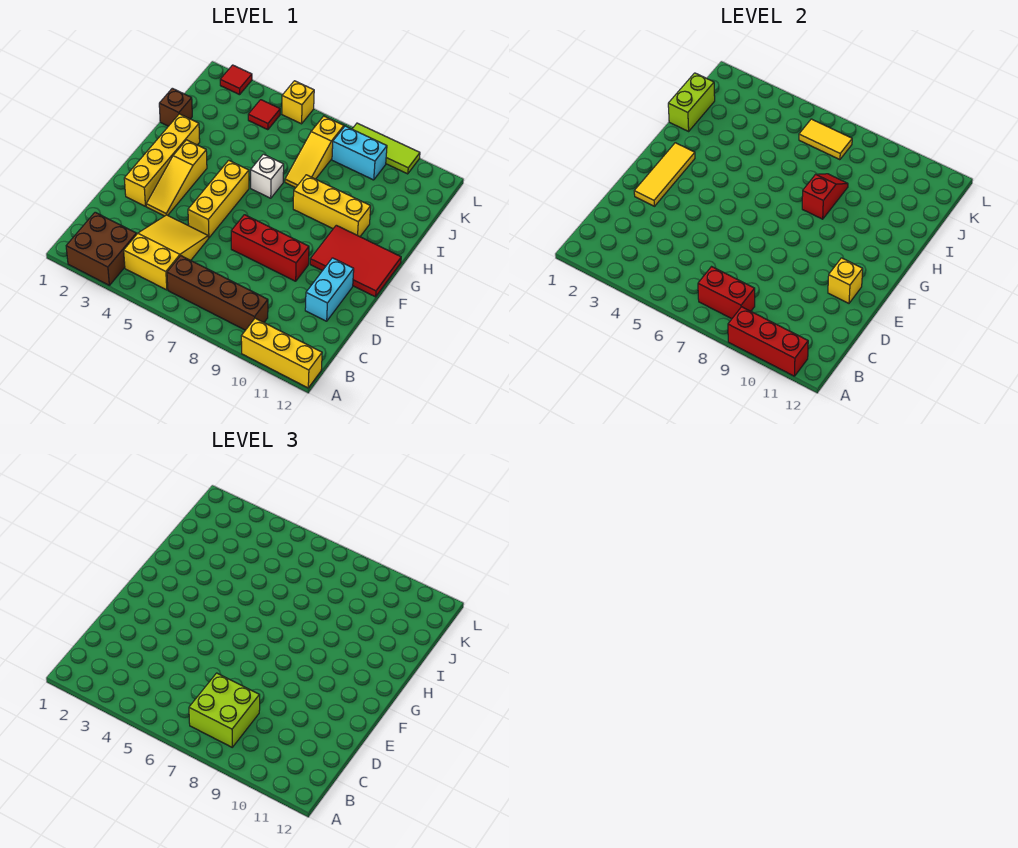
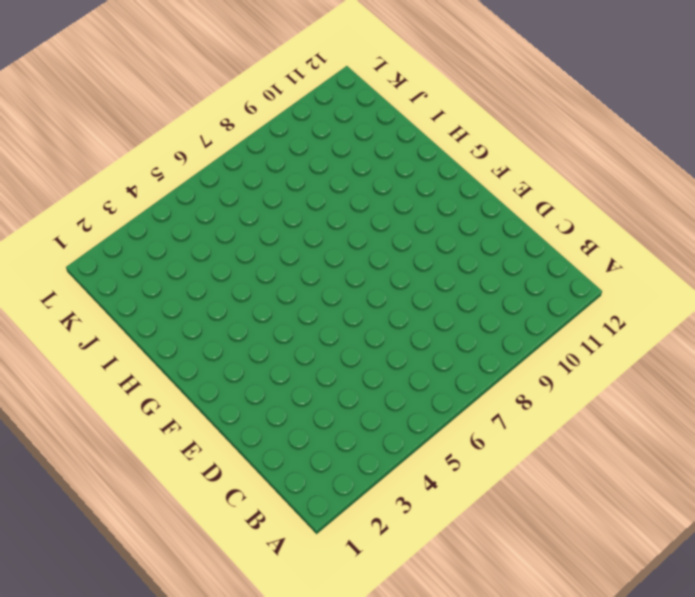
none -> brown brick A2:B3 level 1
none -> yellow brick A10:A12 level 1
none -> yellow slope B4:D5 level 1 top B

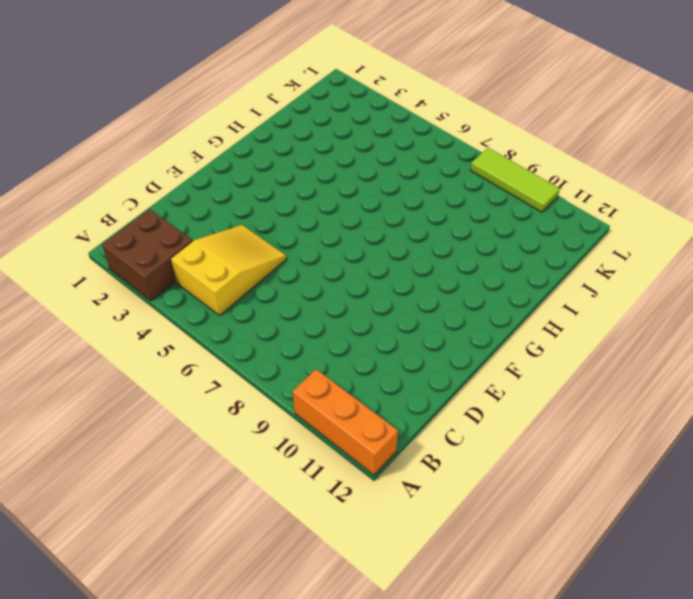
orange brick A10:A12 level 1 -> yellow brick A10:A12 level 1
none -> brown brick B6:B9 level 1
none -> cyan brick D11:E11 level 1
none -> yellow brick E2:H2 level 1

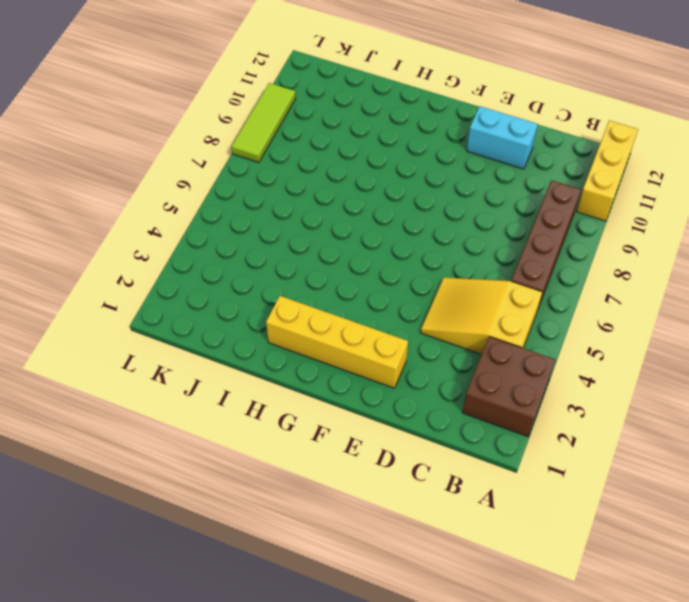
none -> yellow slope E3:G3 level 1 top G
none -> yellow brick E5:G5 level 1
none -> red brick E7:E9 level 1

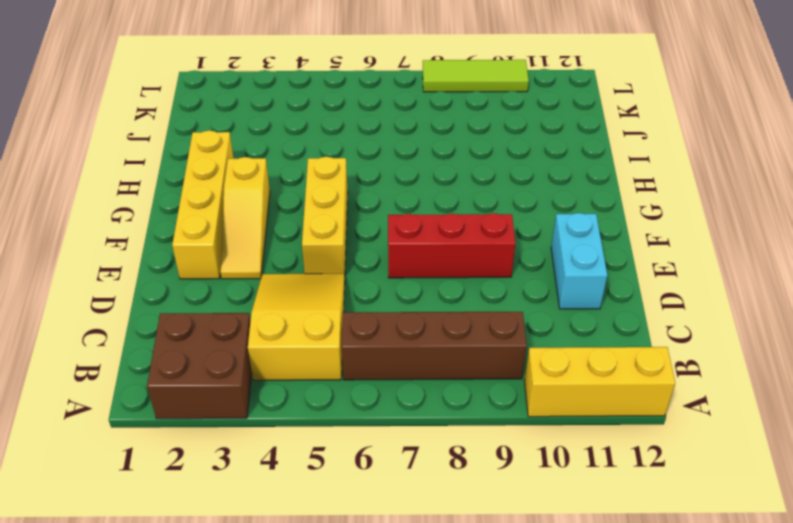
none -> red tile F10:G12 level 1
none -> white brick H6 level 1
none -> yellow brick H8:H10 level 1

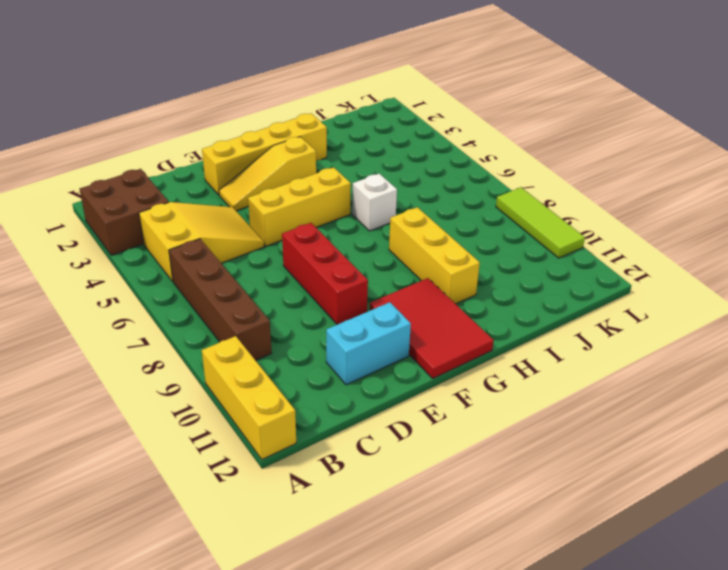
none -> brown brick I1 level 1
none -> yellow slope I7:K7 level 1 top K
none -> red tile K4 level 1

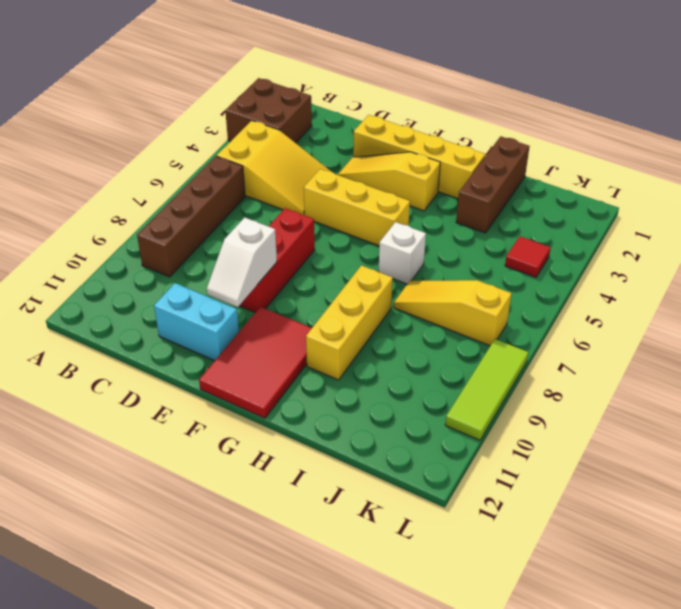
white slope E9:E10 level 2 top 9 -> none
brown brick I1:I3 level 1 -> brown brick I1 level 1
none -> yellow brick A10:A12 level 1
none -> cyan brick K8:K9 level 1
none -> red tile L2 level 1

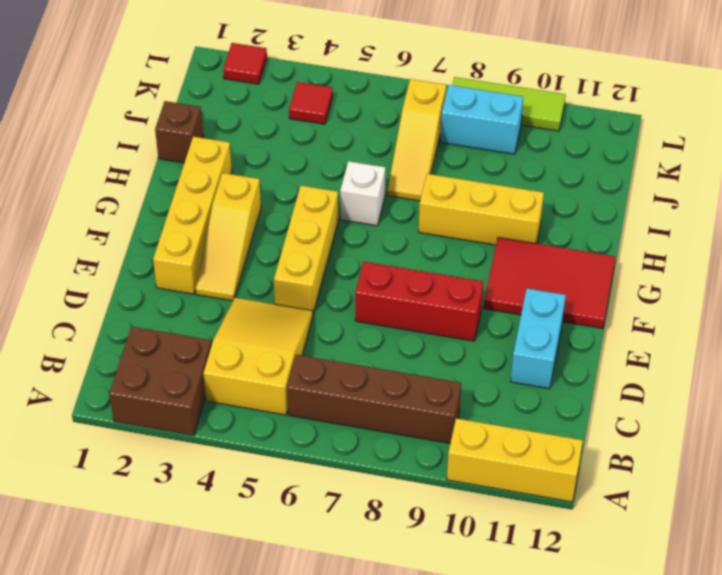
none -> yellow brick L5 level 1
none -> red brick A9:A11 level 2
none -> red brick B7:B8 level 2

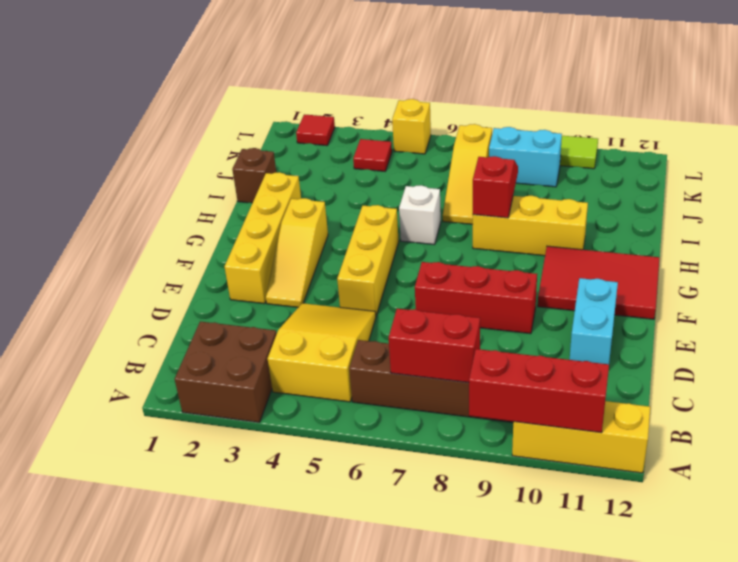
none -> yellow tile E2:G2 level 2
none -> yellow brick E11 level 2
none -> lime brick I1:J1 level 2

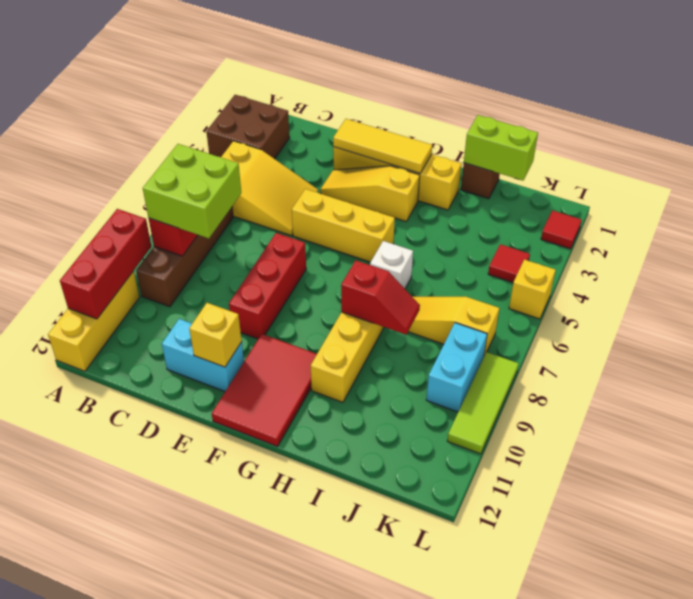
none -> yellow tile K6:K7 level 2

